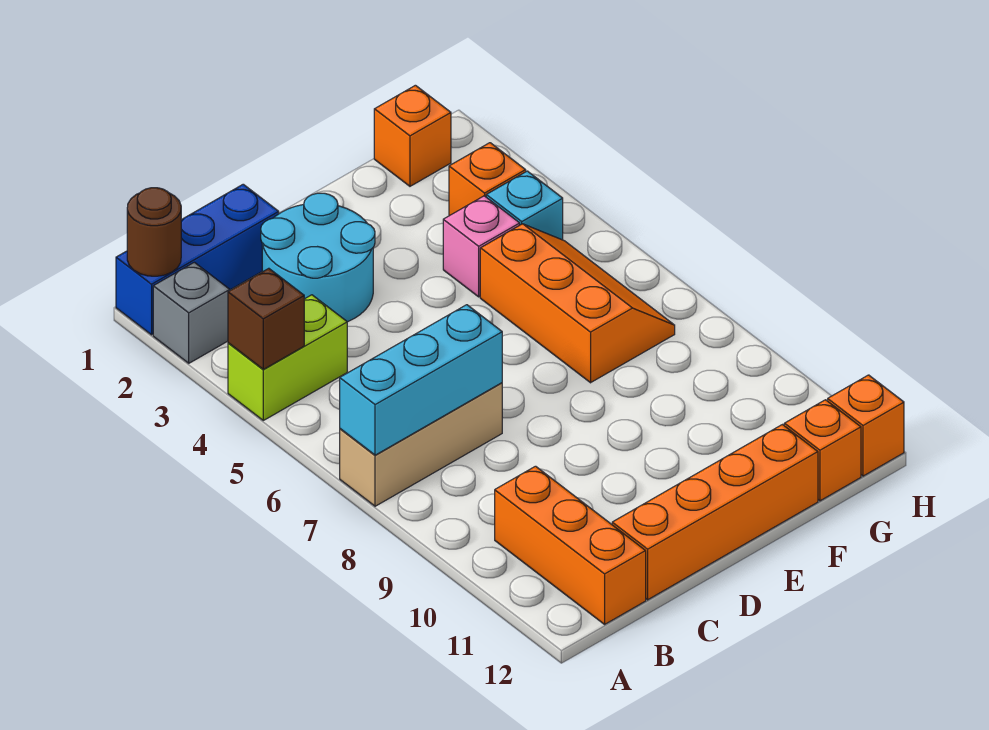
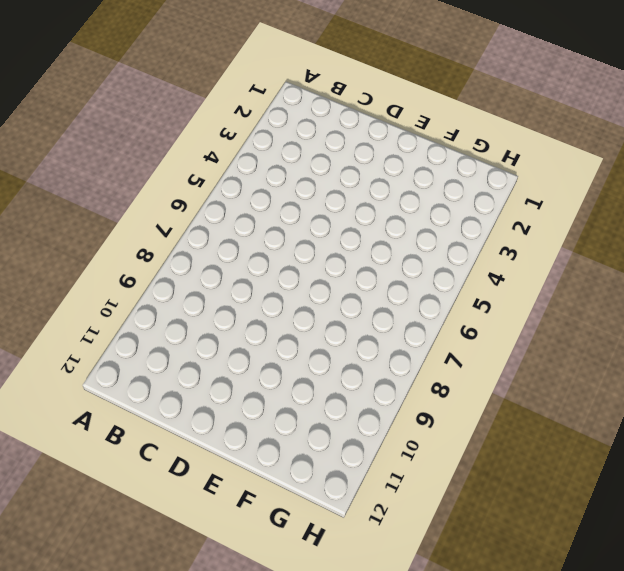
none -> blue brick A1:C1 level 1
none -> grey brick A2 level 1
none -> lime brick A4:B4 level 1

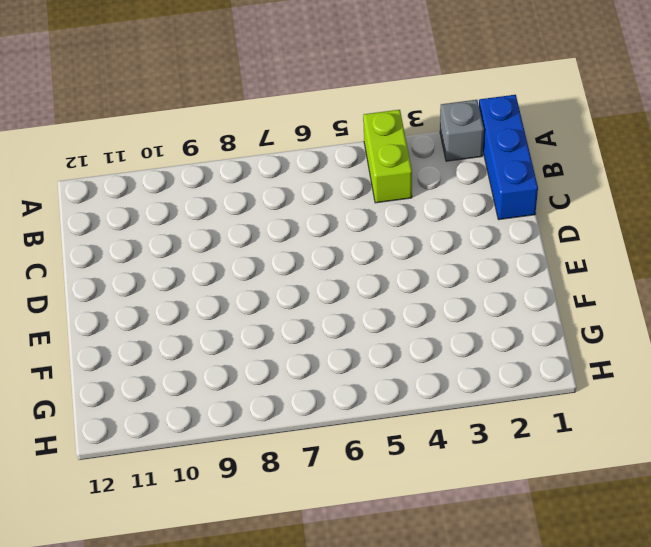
none -> tan brick A7:C7 level 1
none -> orange brick B10:B12 level 1
none -> cyan round brick C2:D3 level 1

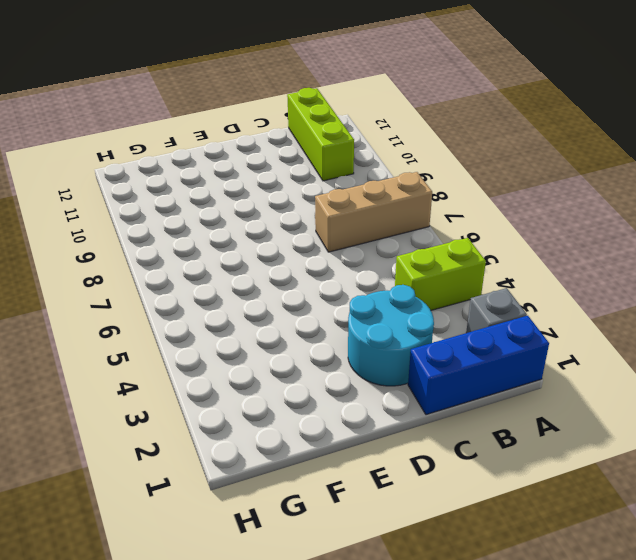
lime brick B10:B12 level 1 -> orange brick B10:B12 level 1
none -> orange brick C12:F12 level 1
none -> pink brick F4 level 1
none -> orange slope F5:G7 level 1 top F

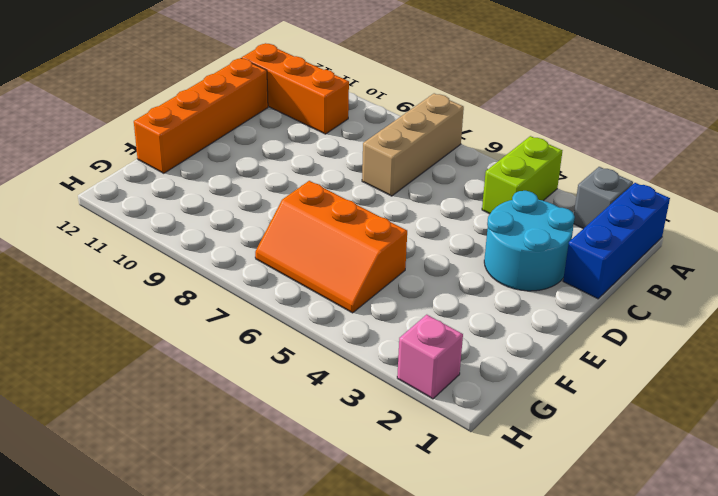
pink brick H2 level 1 -> pink brick F4 level 1
none -> orange brick G1 level 1
none -> orange brick G3 level 1
none -> cyan brick G4 level 1

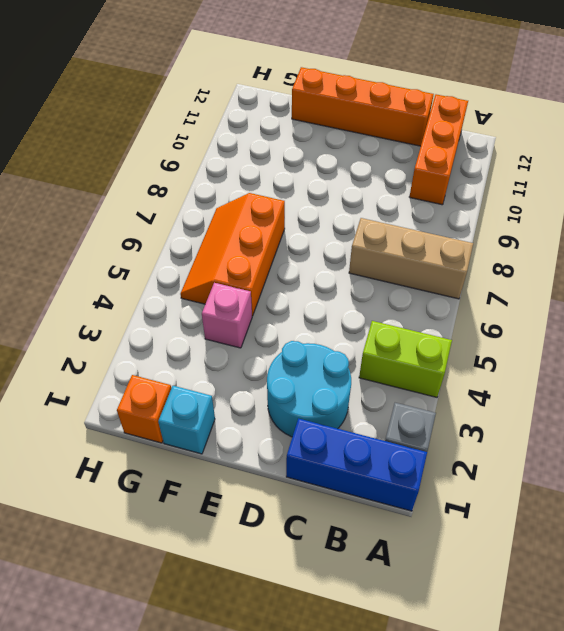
cyan brick F1 level 1 -> cyan brick G4 level 1
none -> orange brick G3 level 1
none -> orange brick G12 level 1
none -> orange brick H12 level 1

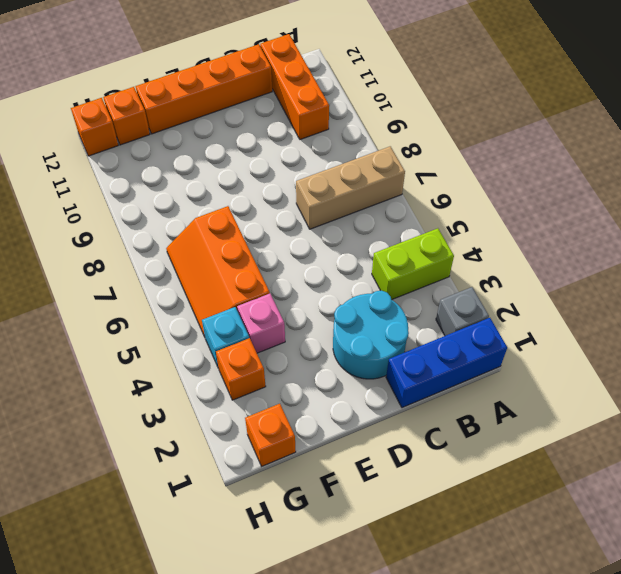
none -> brown round brick A1 level 2
none -> brown brick A4 level 2
none -> cyan brick A7:C7 level 2

